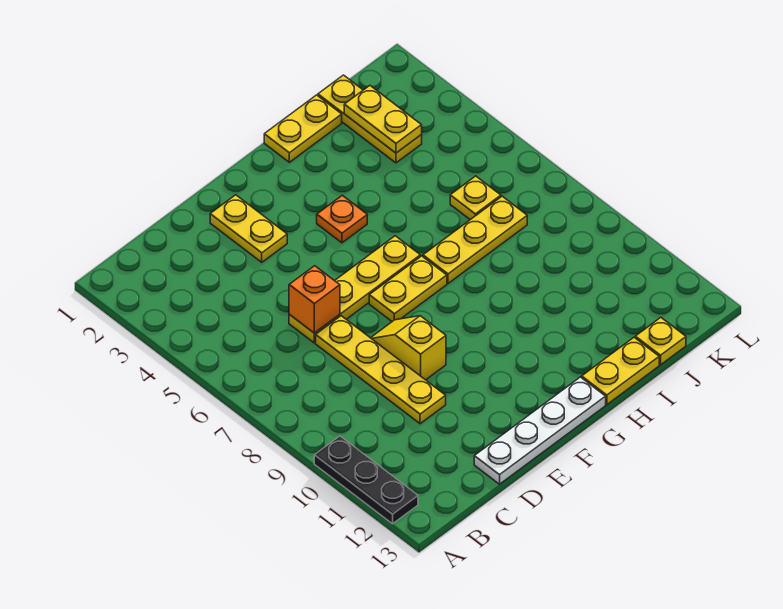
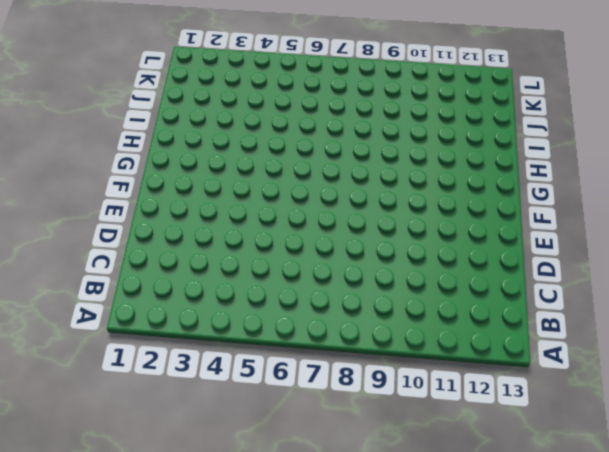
none -> black plate A10:A12 level 1
none -> yellow plate D6:G6 level 1
none -> yellow plate D7:D10 level 1

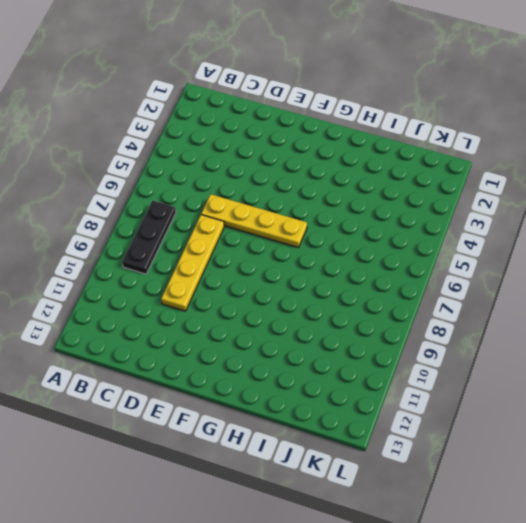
black plate B7:B9 level 1 -> black plate A10:A12 level 1
none -> white plate D13:G13 level 1
none -> yellow plate E2:E3 level 1
none -> yellow slope E8:E9 level 1 top 9

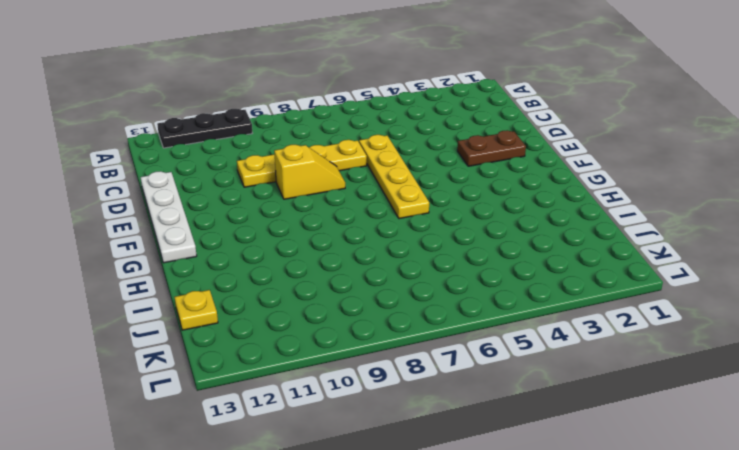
brown plate E2:E3 level 1 -> yellow plate E2:E3 level 1
none -> yellow plate F7:G7 level 1
none -> orange plate G4 level 1
none -> yellow plate H1:I1 level 1

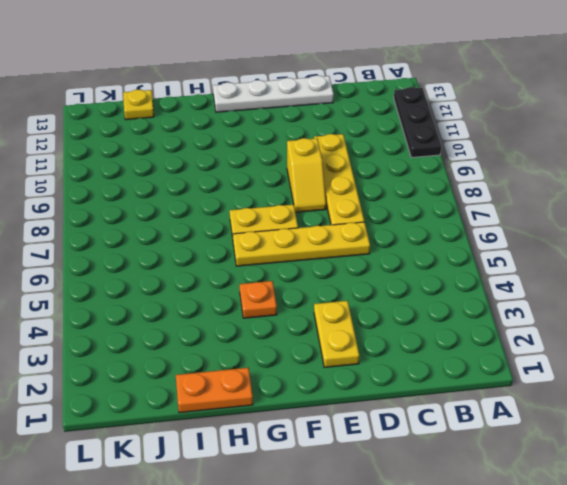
orange plate H1:I1 level 1 -> yellow plate H1:I1 level 1
none -> yellow plate H7:J7 level 1
none -> yellow plate H13:I13 level 1
none -> yellow plate J1:J3 level 1

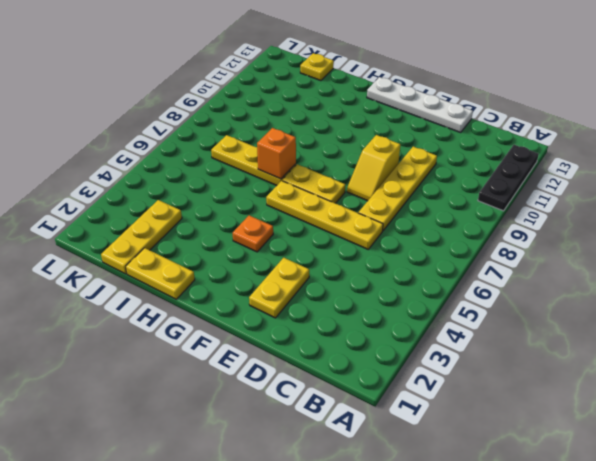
orange brick H7 level 2 -> orange brick D6 level 2
none -> yellow plate H13:I13 level 1
none -> yellow plate J6 level 1
none -> yellow plate J2:J3 level 2

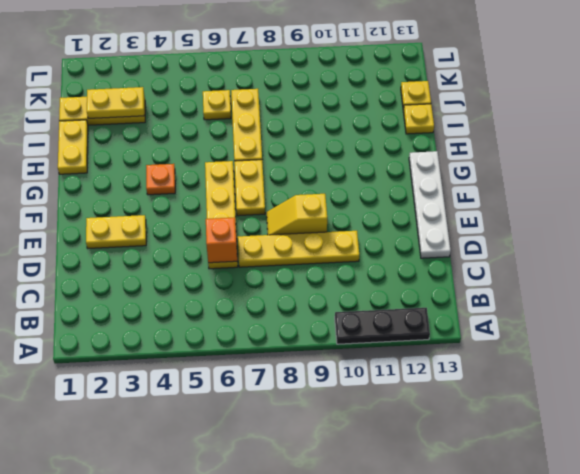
yellow plate I13 level 1 -> yellow plate H13:I13 level 1

